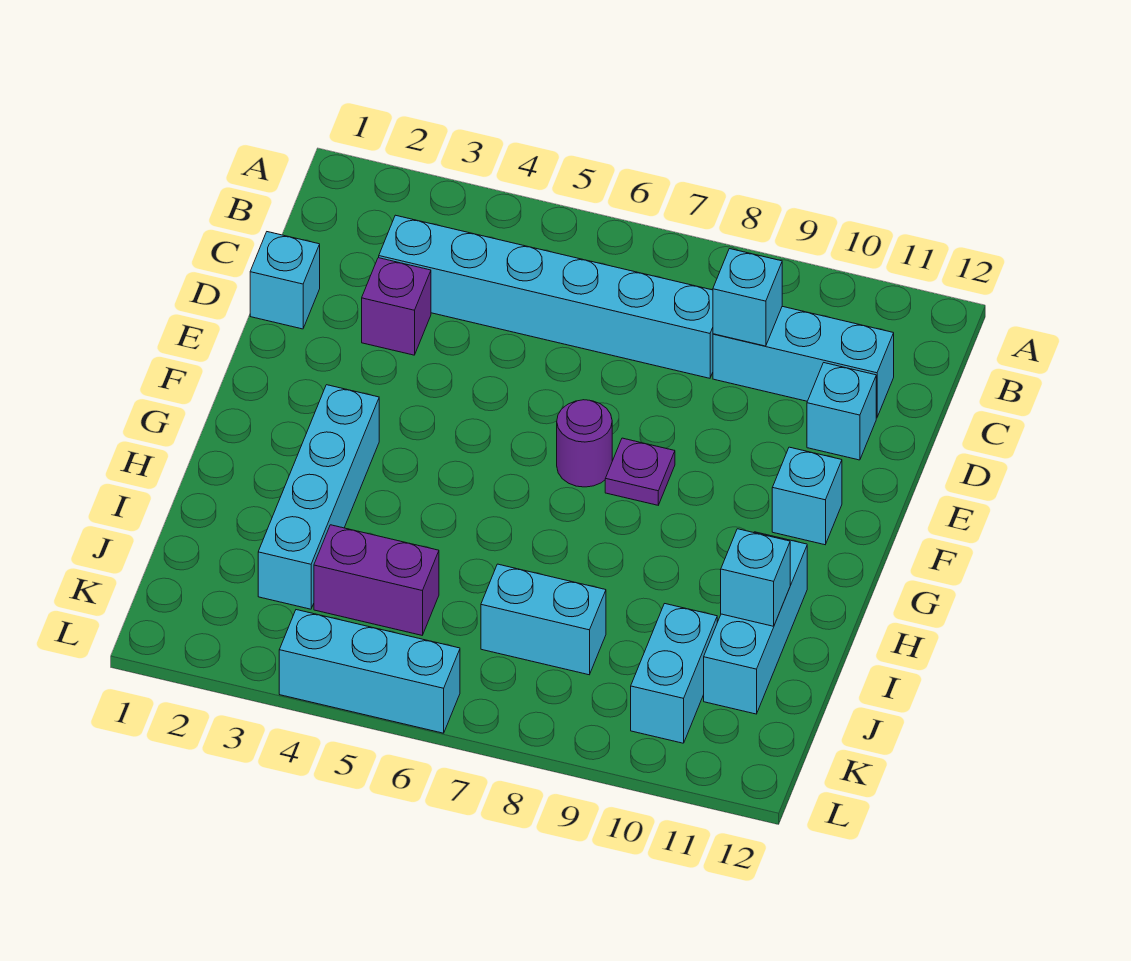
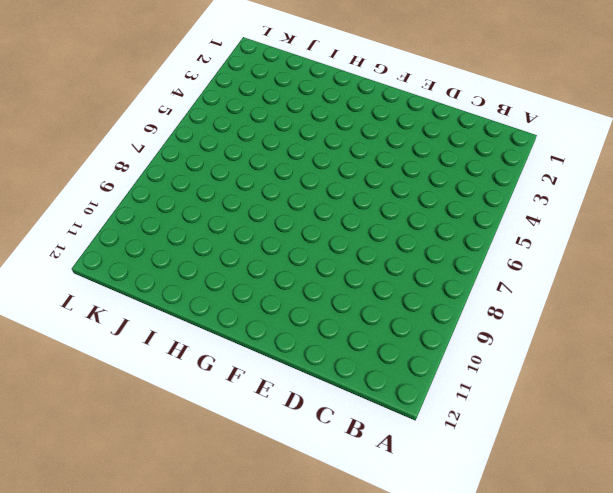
none -> cyan brick C3:C8 level 1
none -> cyan brick C9:C11 level 1
none -> cyan brick D1 level 1

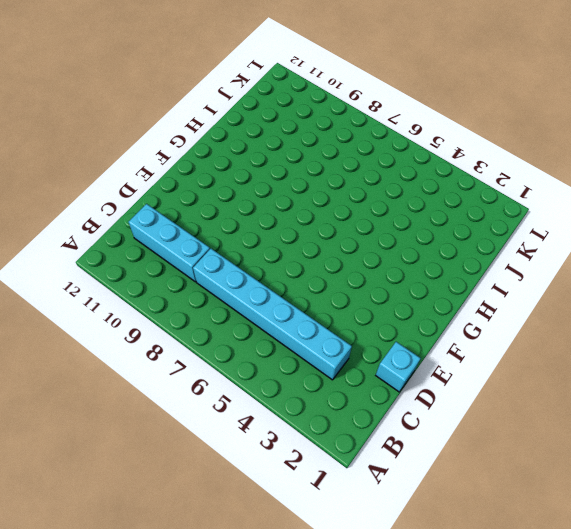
none -> purple brick D3 level 1
none -> cyan brick D11 level 1
none -> purple round brick F7 level 1

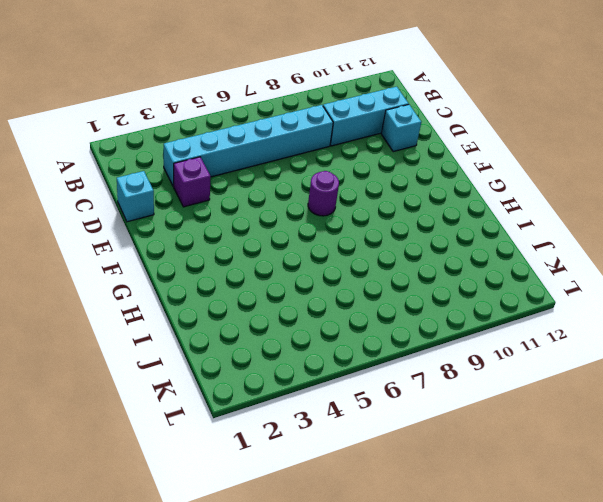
none -> purple plate F8 level 1
none -> cyan brick F11 level 1
none -> cyan brick G3:J3 level 1

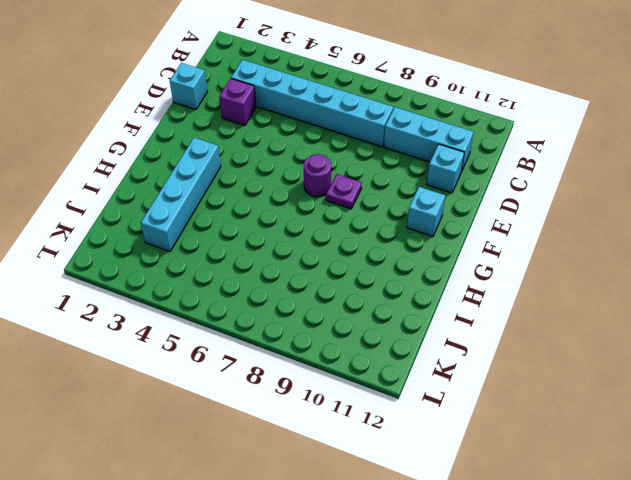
none -> cyan brick H11:J11 level 1
none -> purple brick J4:J5 level 1
none -> cyan brick J7:J8 level 1

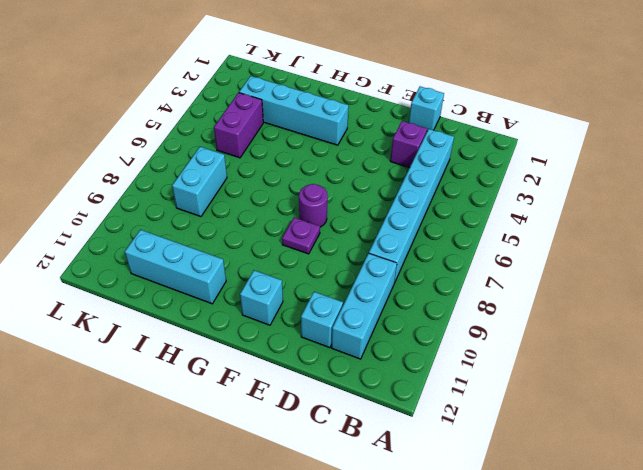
none -> cyan brick J10:K10 level 1
none -> cyan brick L4:L6 level 1
none -> cyan brick C9 level 2

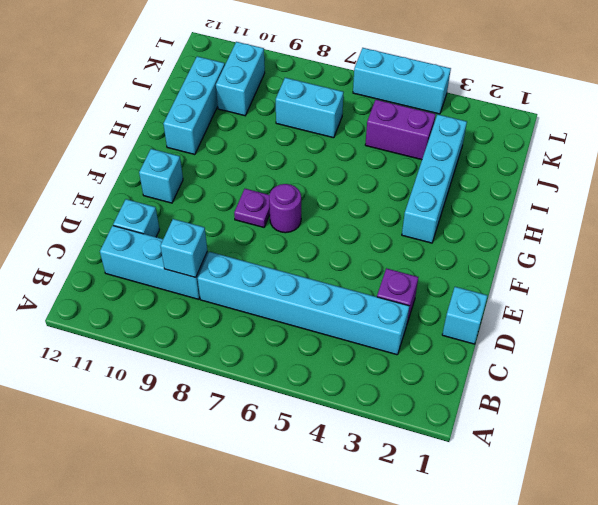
none -> cyan brick I11 level 2

